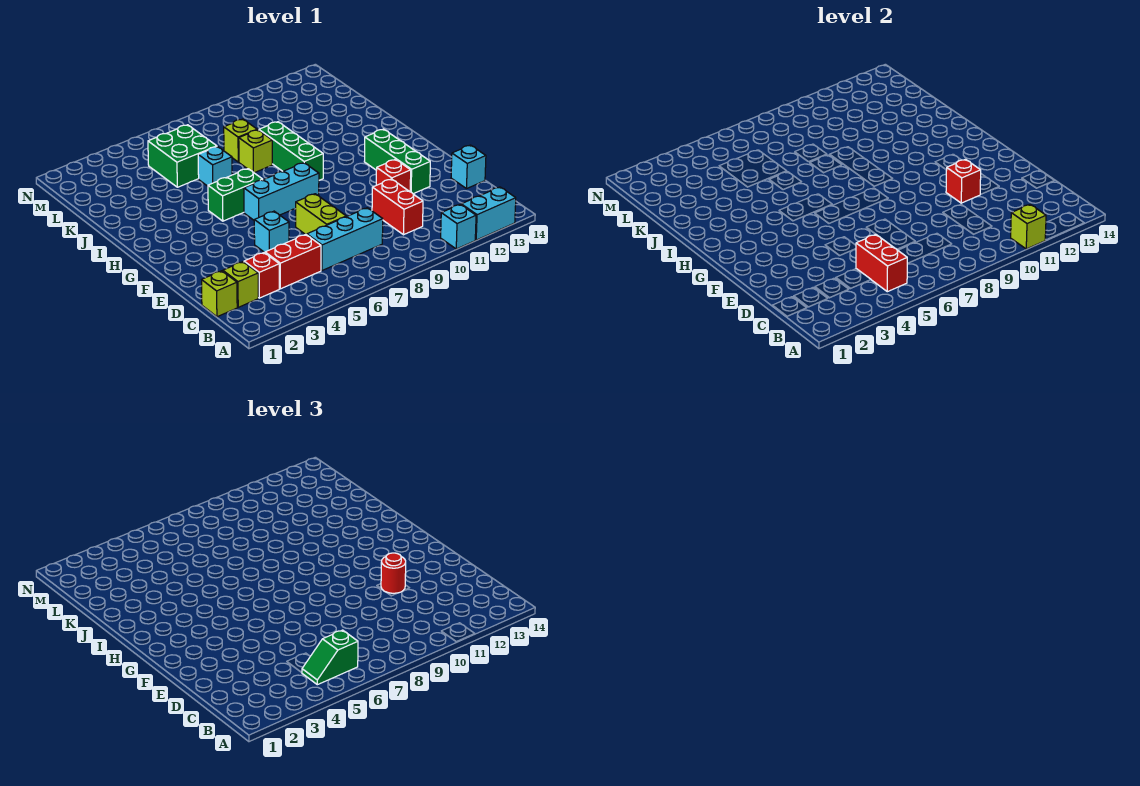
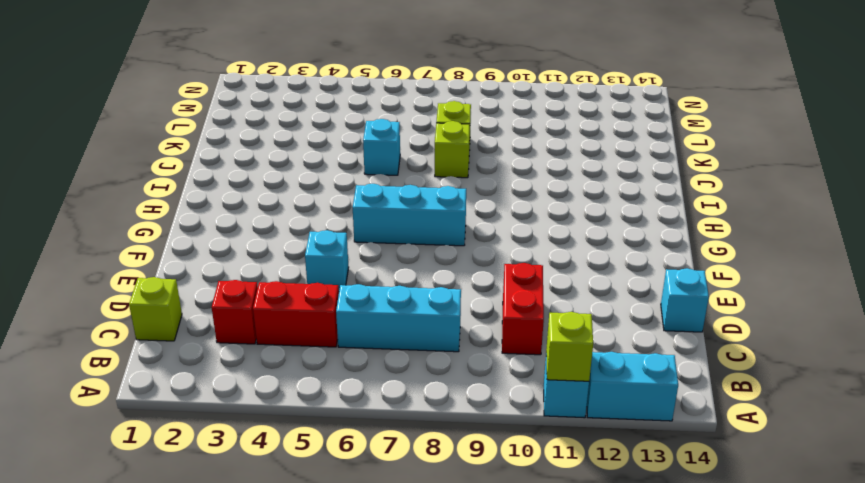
none -> lime brick C2 level 1
none -> lime brick D7:E7 level 1
none -> red brick E11 level 1

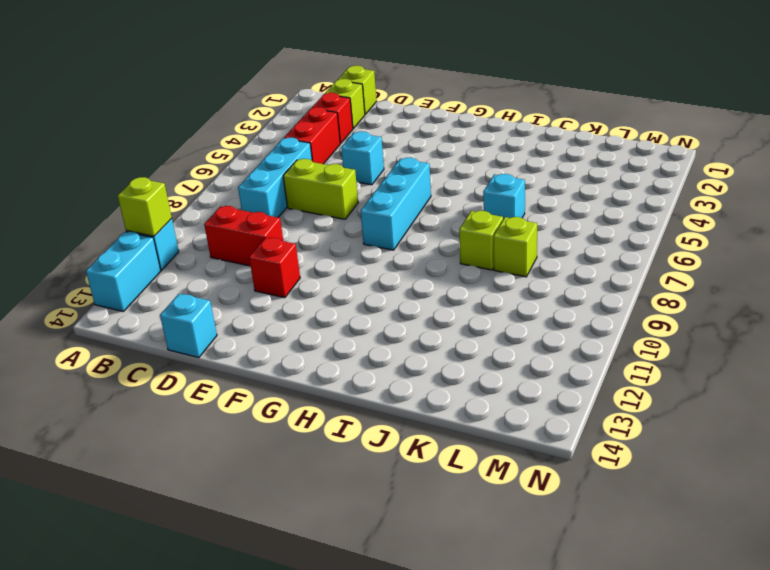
none -> green brick E12:G12 level 1
none -> green brick H5:H6 level 1
none -> green brick H9:J9 level 1

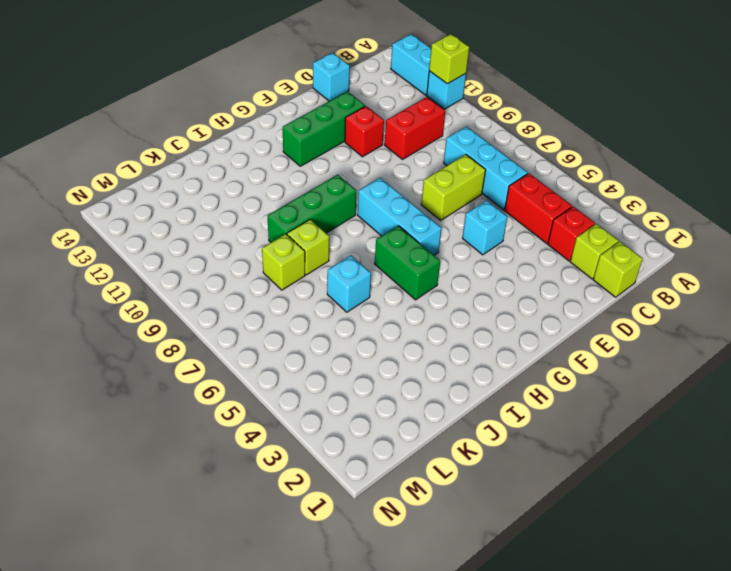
none -> green brick K5:L6 level 1
none -> red brick B5:C5 level 2
none -> red brick E11 level 2

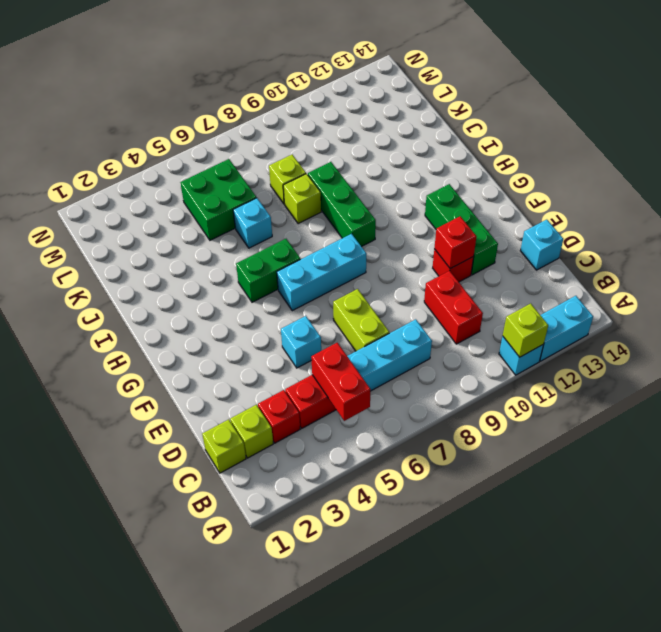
none -> green slope B5:B6 level 3 top 6
none -> red round brick E11 level 3

